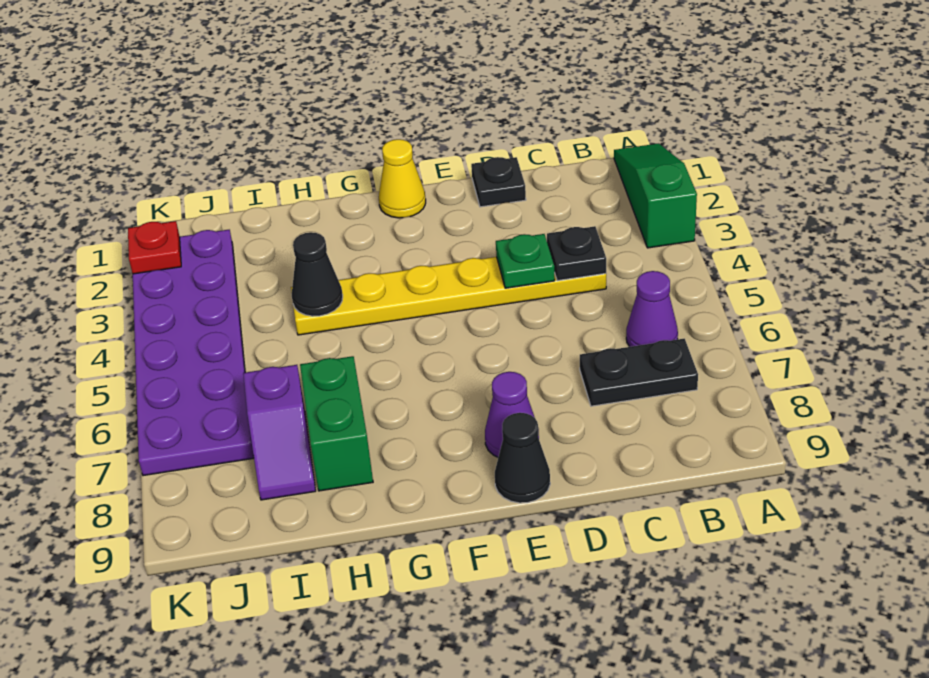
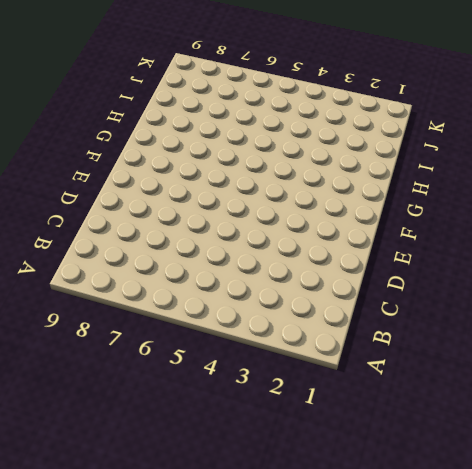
none -> green slope A1:A3 level 1 top 3
none -> purple cone B6 level 1
none -> black plate B7:C7 level 1

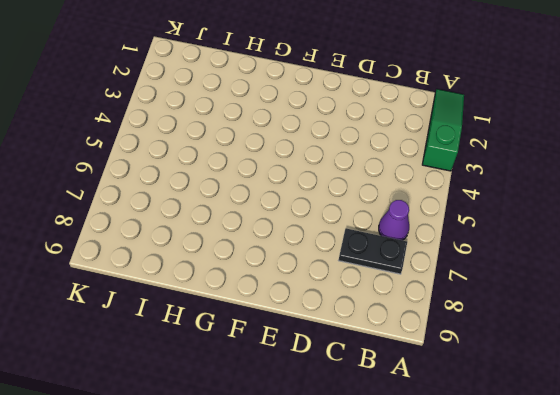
none -> yellow plate C4:H4 level 1
none -> black plate D1 level 1
none -> purple cone E8 level 1

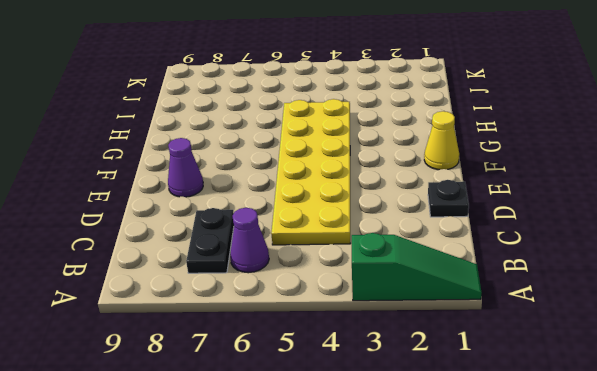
yellow plate C4:H5 level 1 -> yellow plate C4:H4 level 1
none -> black cone E9 level 1
none -> green brick H7:H8 level 1
none -> purple slope I7:I8 level 1 top 7

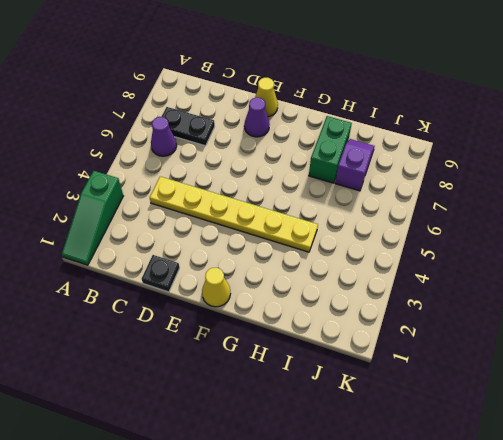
yellow cone E9 level 1 -> black cone E9 level 1
none -> purple plate J2:K7 level 1
none -> black plate C4 level 2
none -> green plate D4 level 2

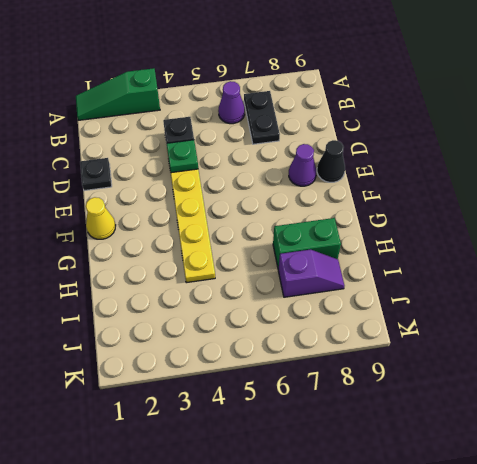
none -> purple plate J2:K7 level 1
none -> black cone H4 level 2
none -> red plate K2 level 2

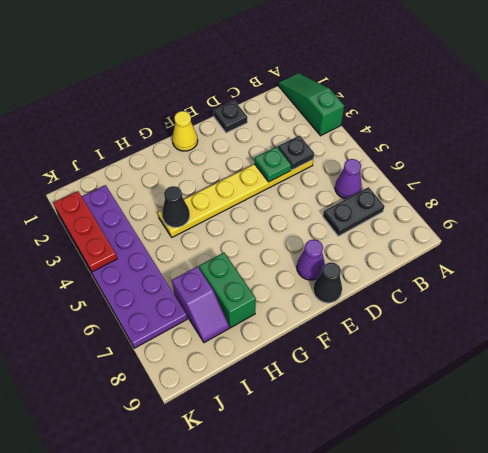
red plate K2:K4 level 2 -> red plate K2 level 2

